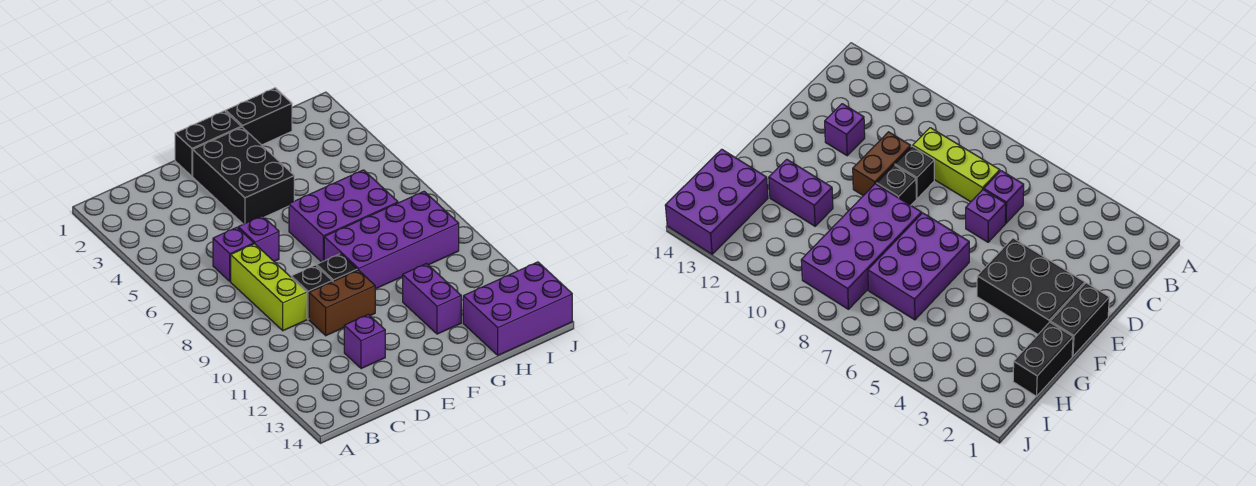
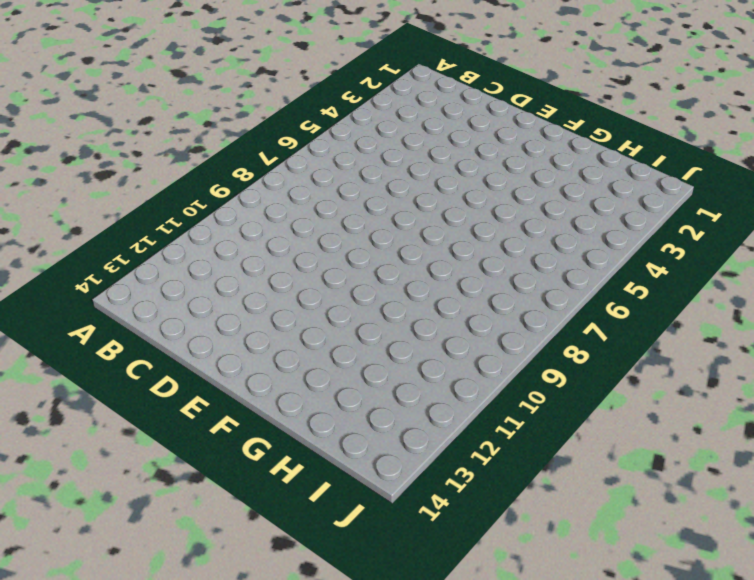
none -> purple brick C6 level 1
none -> lime brick C7:C9 level 1
none -> purple brick D6 level 1

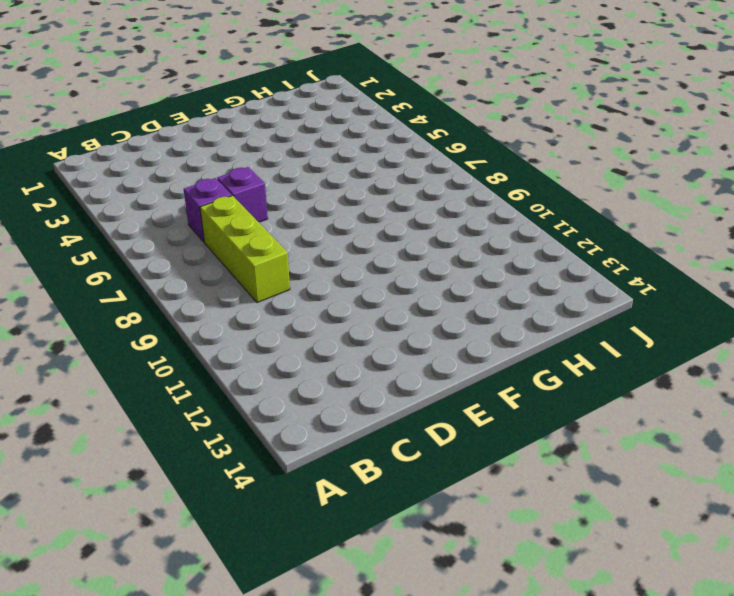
none -> black brick D9 level 1
none -> brown brick D10:E10 level 1
none -> purple brick D12 level 1

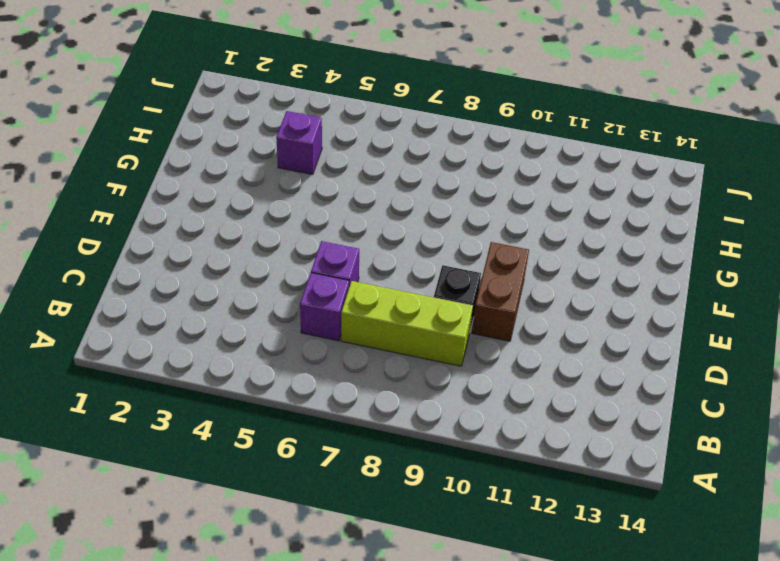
purple brick H4 level 1 -> purple brick D12 level 1
none -> black brick E1:F1 level 1
none -> black brick E2:F4 level 1
none -> black brick E9 level 1

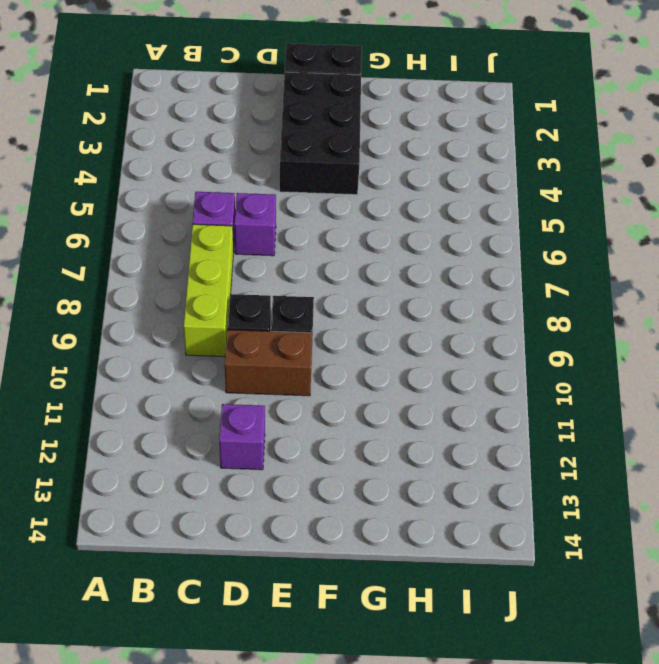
none -> purple brick F6:H7 level 1
none -> purple brick F8:I9 level 1
none -> black brick G1:H1 level 1

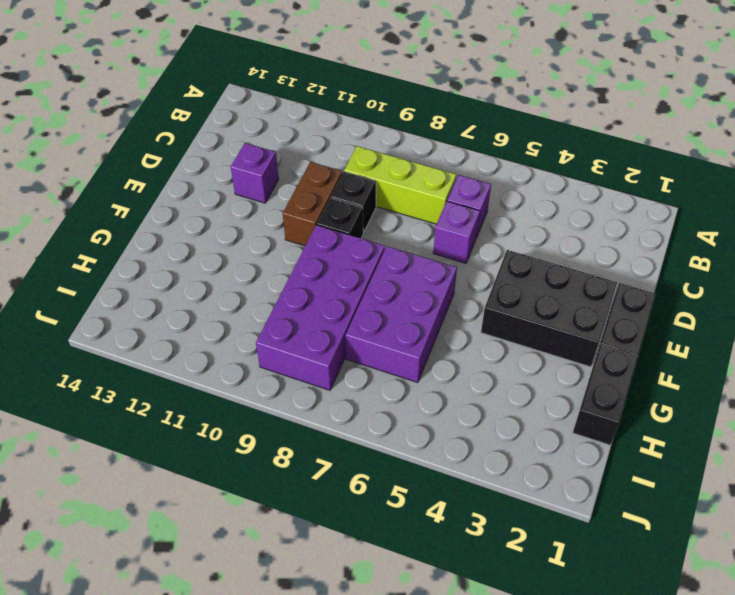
none -> purple brick G11:G12 level 1
none -> purple brick H13:J14 level 1

